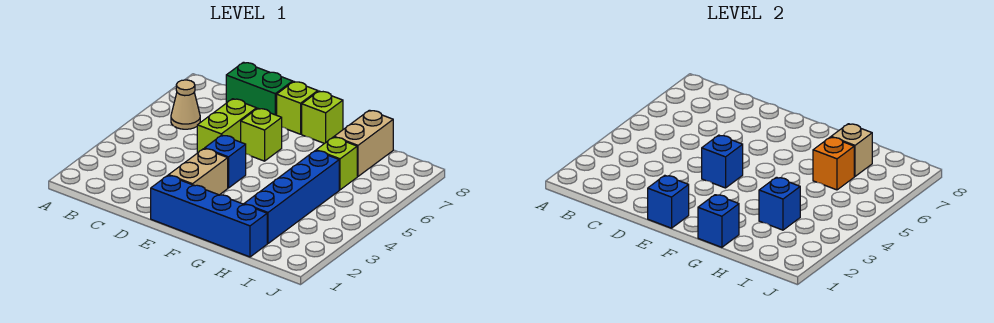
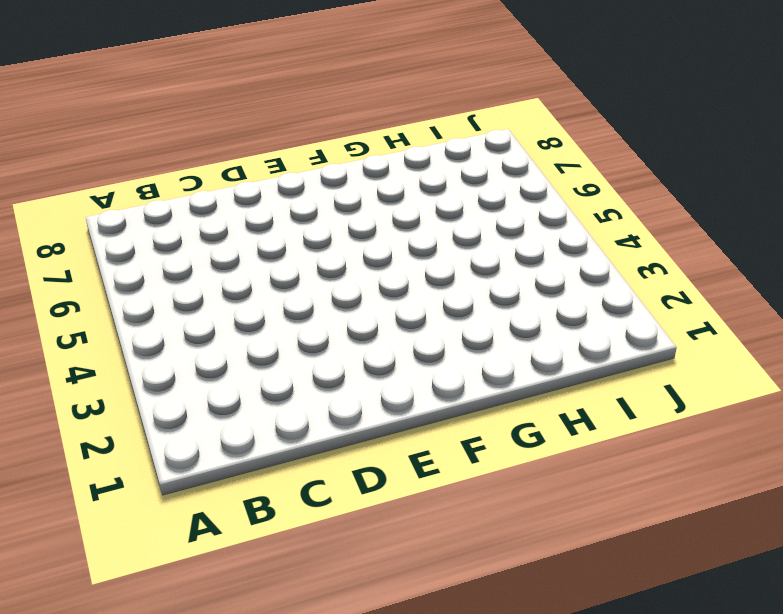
none -> tan cone B6 level 1
none -> green brick C8:D8 level 1
none -> lime brick D5:D6 level 1

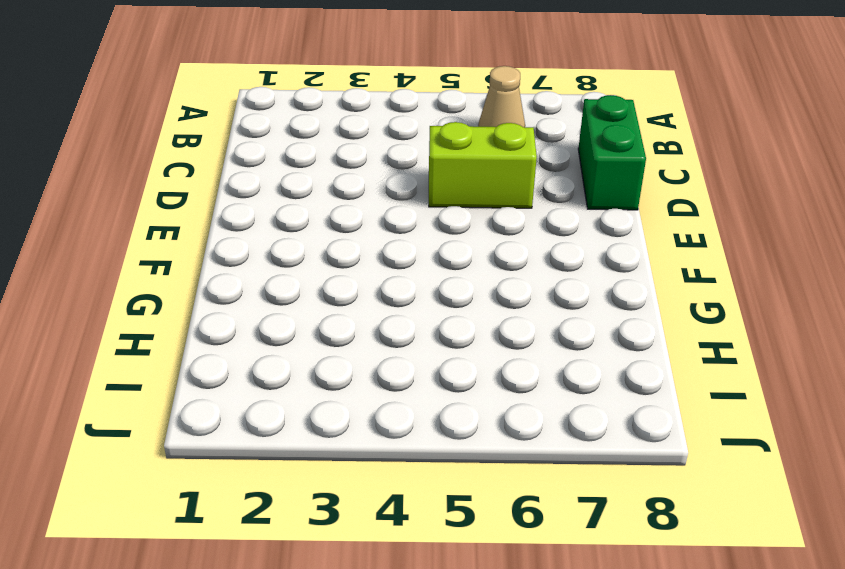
none -> blue brick E1:H1 level 1
none -> tan brick E2:E3 level 1
none -> blue brick E4 level 1

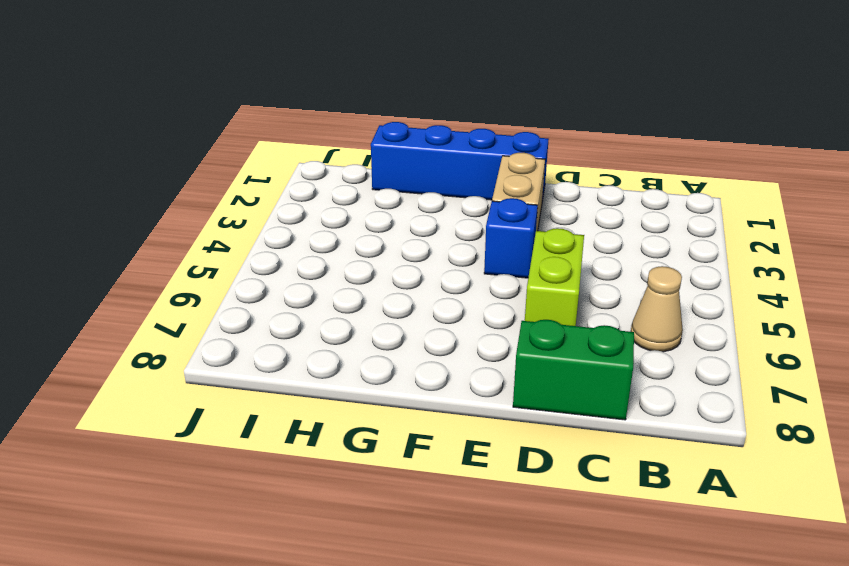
none -> lime brick E6 level 1
none -> lime brick E8 level 1
none -> lime brick F8 level 1

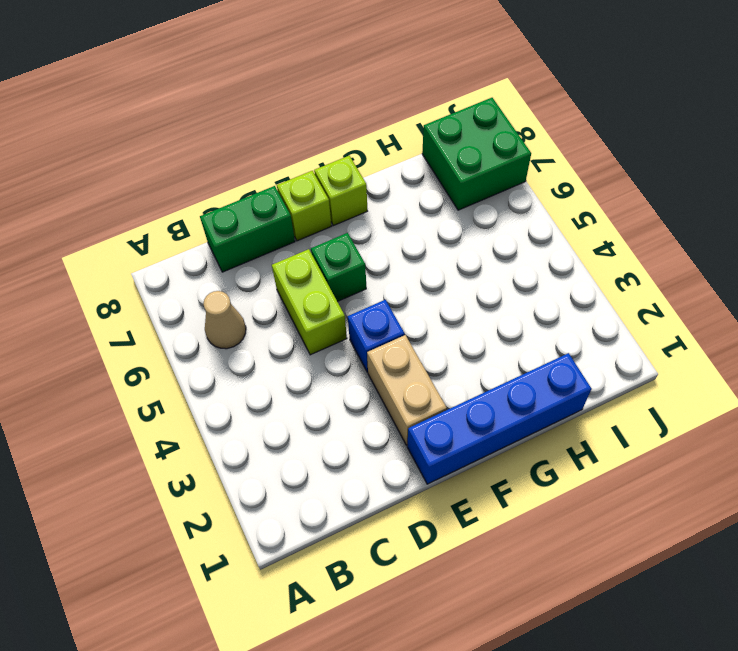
green brick E6 level 1 -> lime brick E6 level 1
green brick I7:J8 level 1 -> none
none -> blue brick H2:H5 level 1
none -> lime brick H6 level 1
none -> tan brick H7:H8 level 1

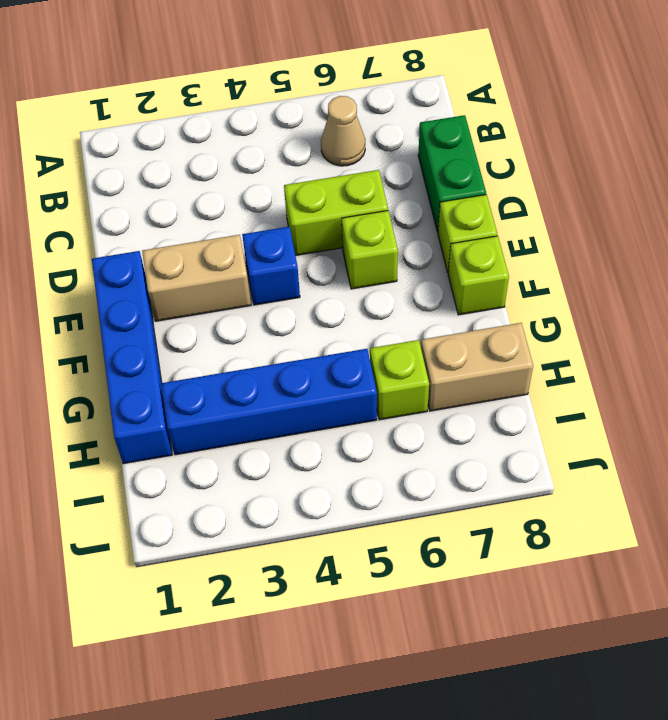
none -> blue brick E1 level 2
none -> blue brick E4 level 2
none -> blue brick G1 level 2

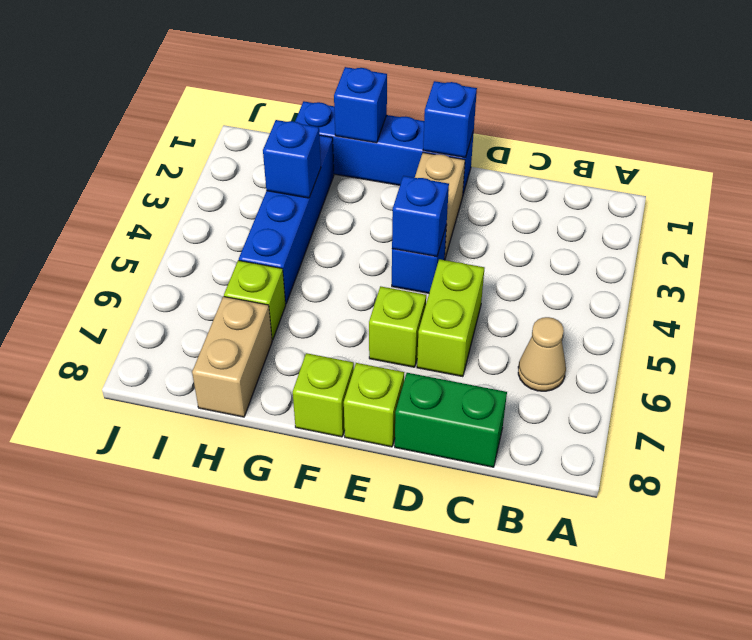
none -> orange brick H6 level 2
none -> tan brick H7 level 2

